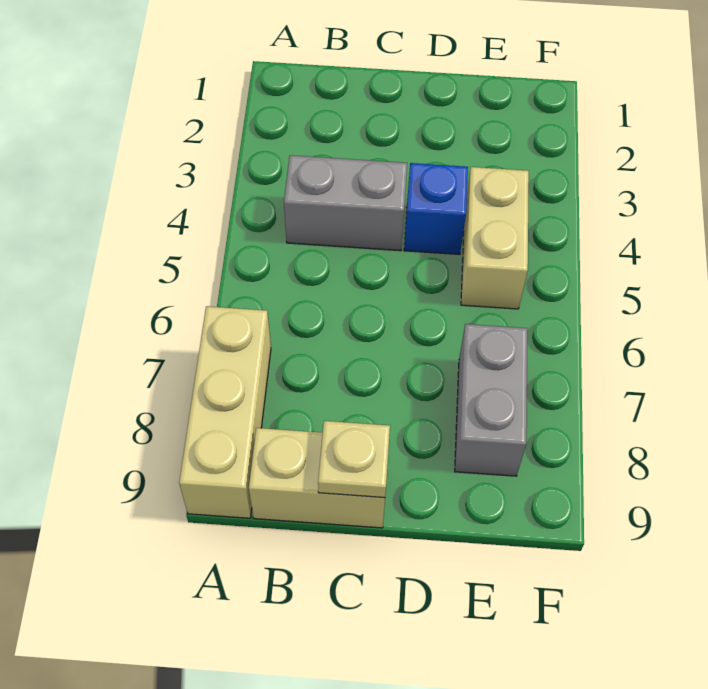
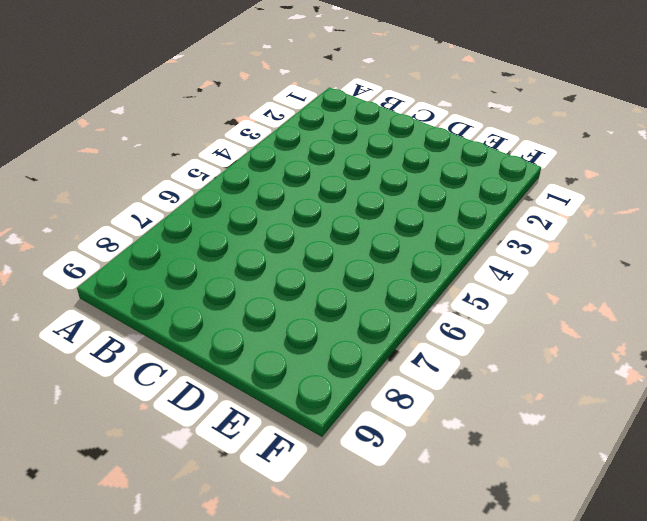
none -> tan brick A7:A9 level 1
none -> grey brick B4:C4 level 1

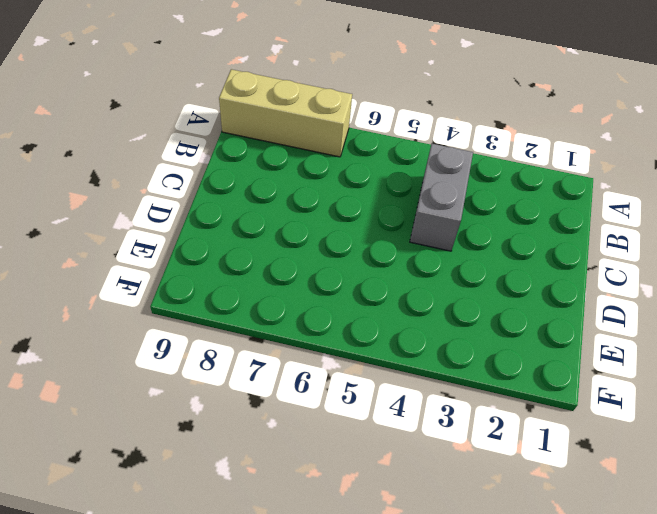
none -> tan brick B9:C9 level 1
none -> blue brick D4 level 1

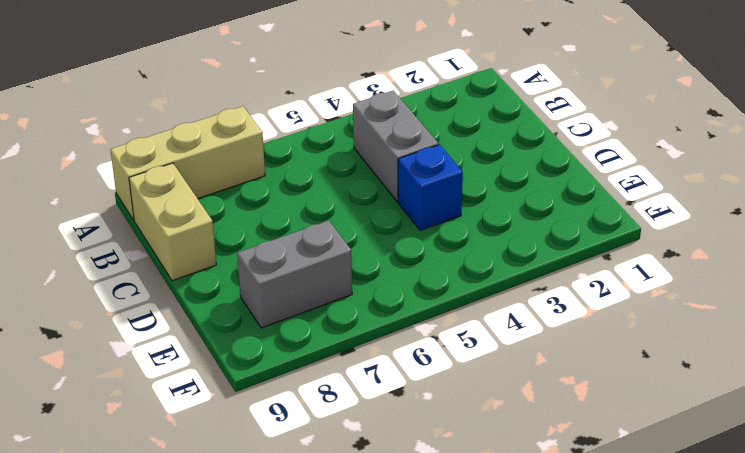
none -> tan brick E4:E5 level 1
none -> tan plate C9 level 2

